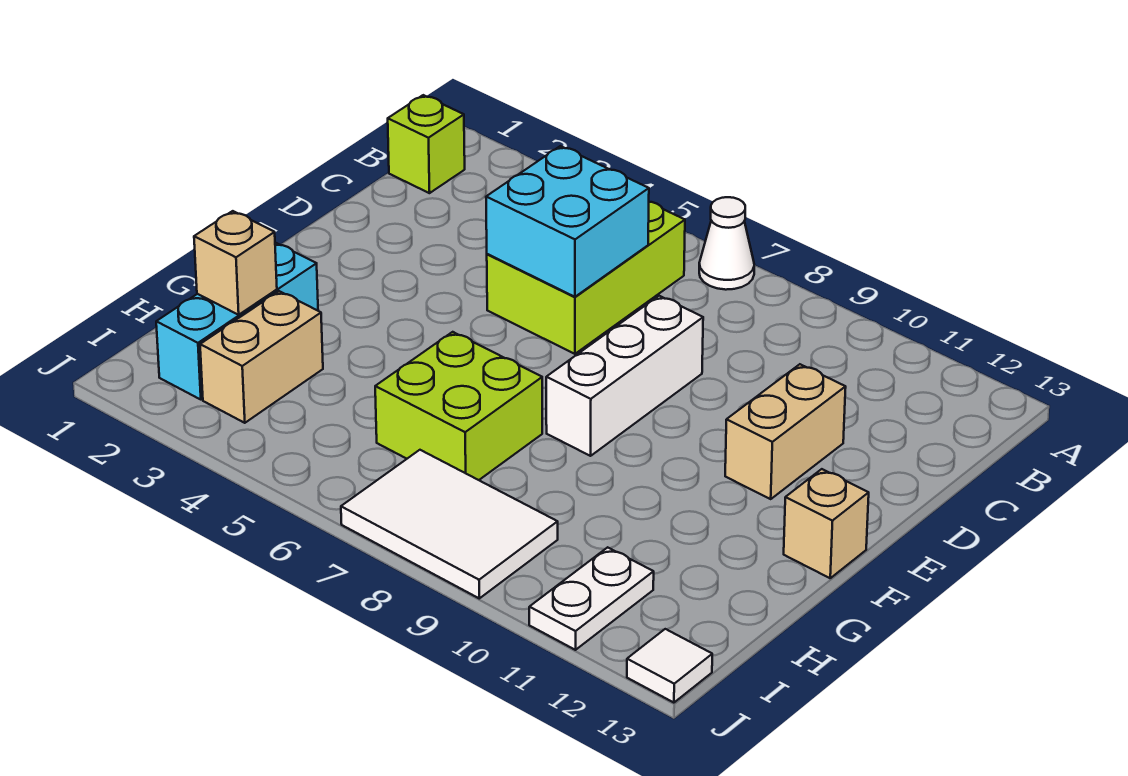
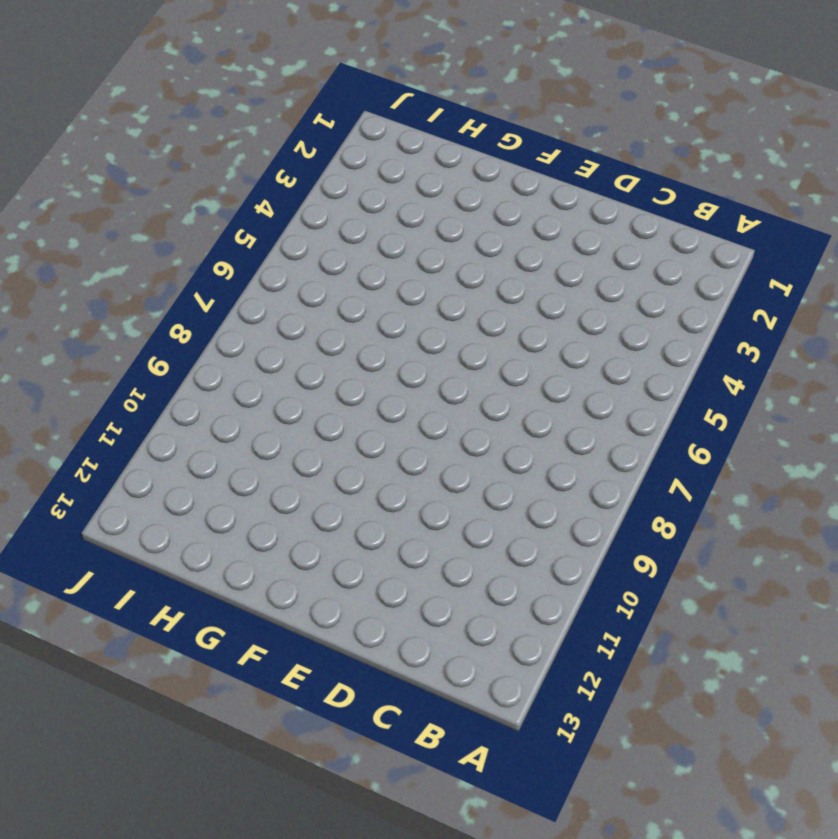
none -> white cone A7 level 1
none -> lime brick B1 level 1
none -> lime brick B5:D6 level 1

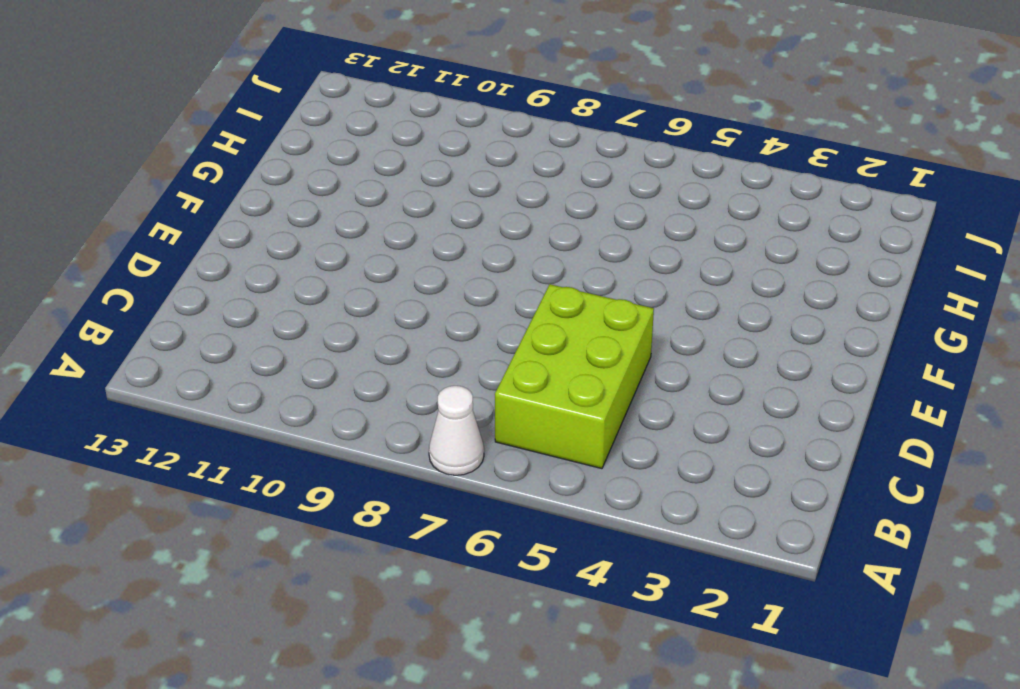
none -> lime brick B1 level 1
none -> white brick D8:F8 level 1
none -> tan brick D11:E11 level 1

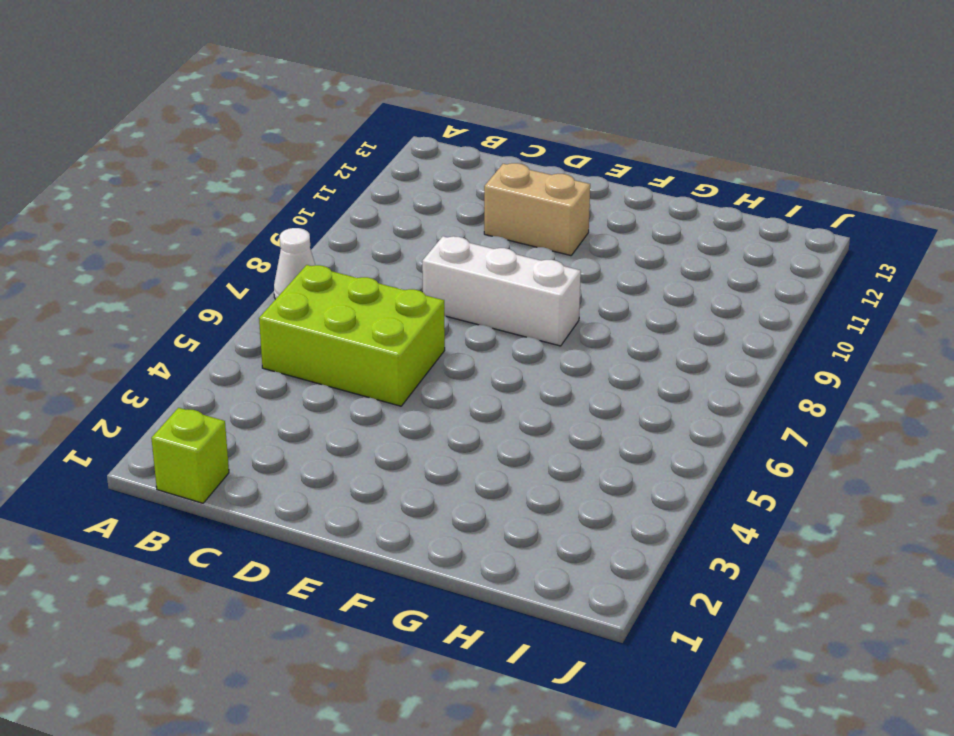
none -> tan brick F13 level 1
none -> cyan brick G2:I2 level 1
none -> lime brick G6:H7 level 1

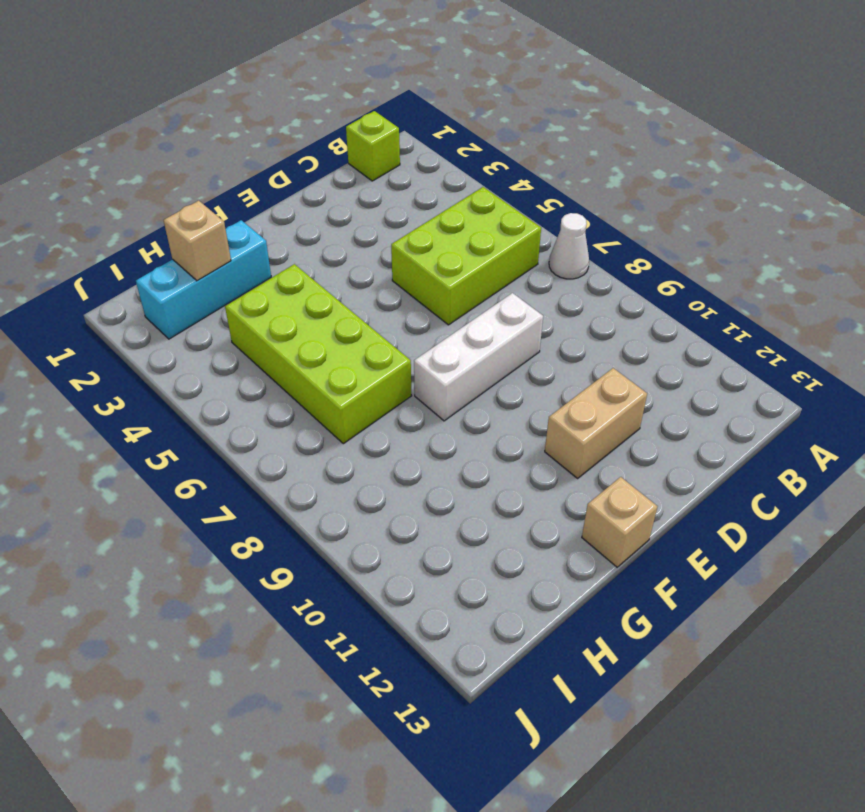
lime brick G4:H7 level 1 -> lime brick G6:H7 level 1
none -> tan brick H3:I3 level 1
none -> white tile I7:J9 level 1
none -> white plate I11:J11 level 1

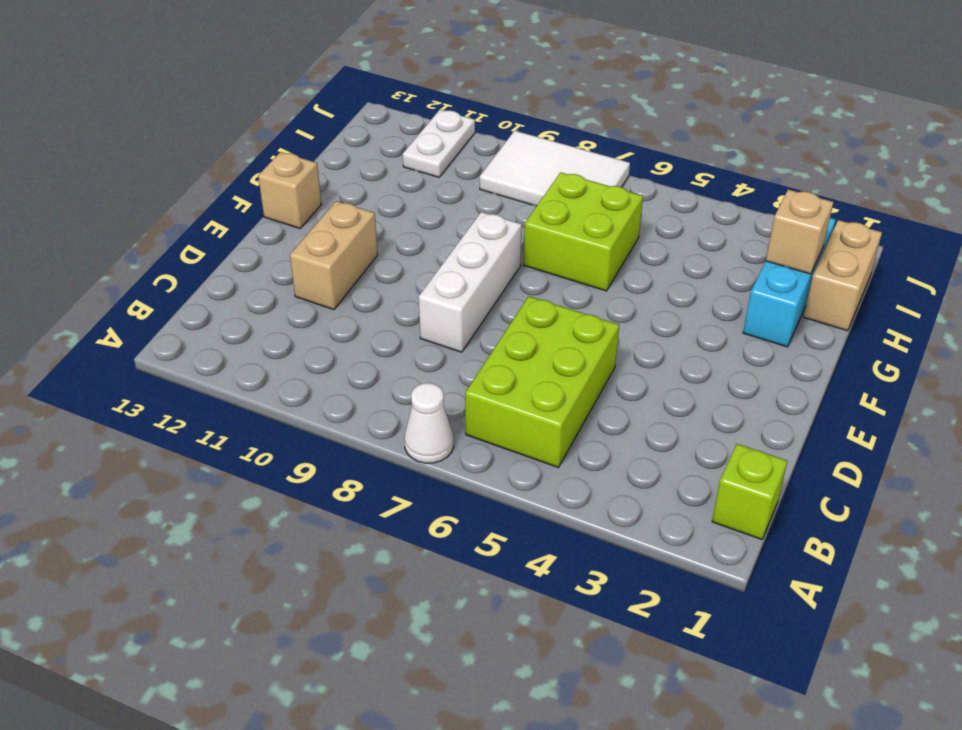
tan brick H1:I1 level 1 -> tan brick H3:I3 level 1
none -> white tile J13 level 1
none -> cyan brick C5:D6 level 2

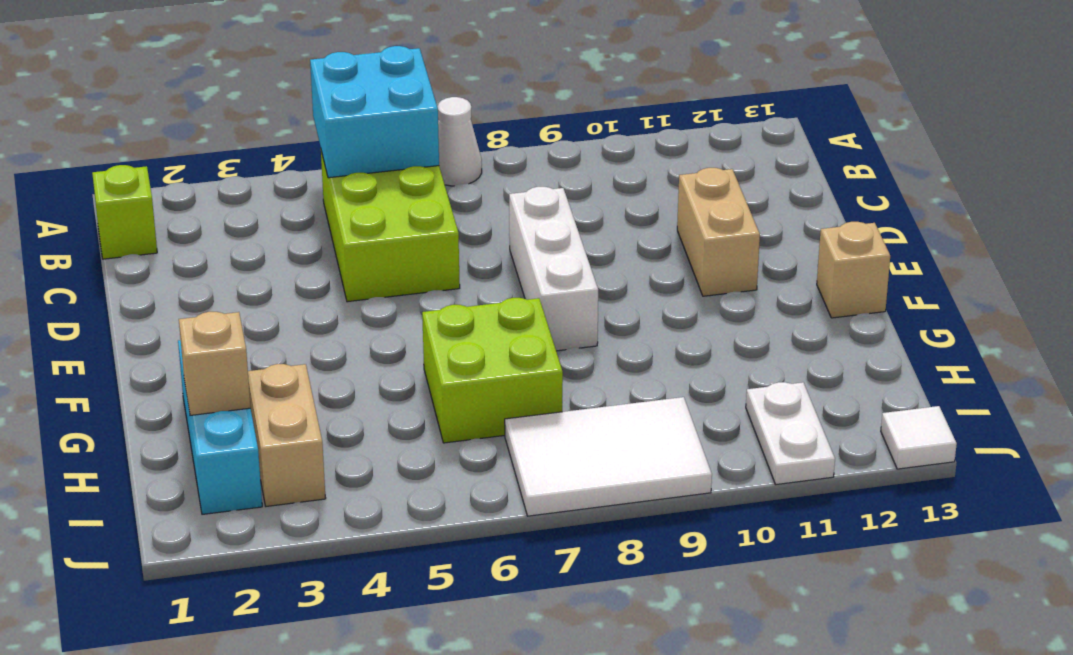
cyan brick A5:B6 level 2 -> cyan brick C5:D6 level 2

